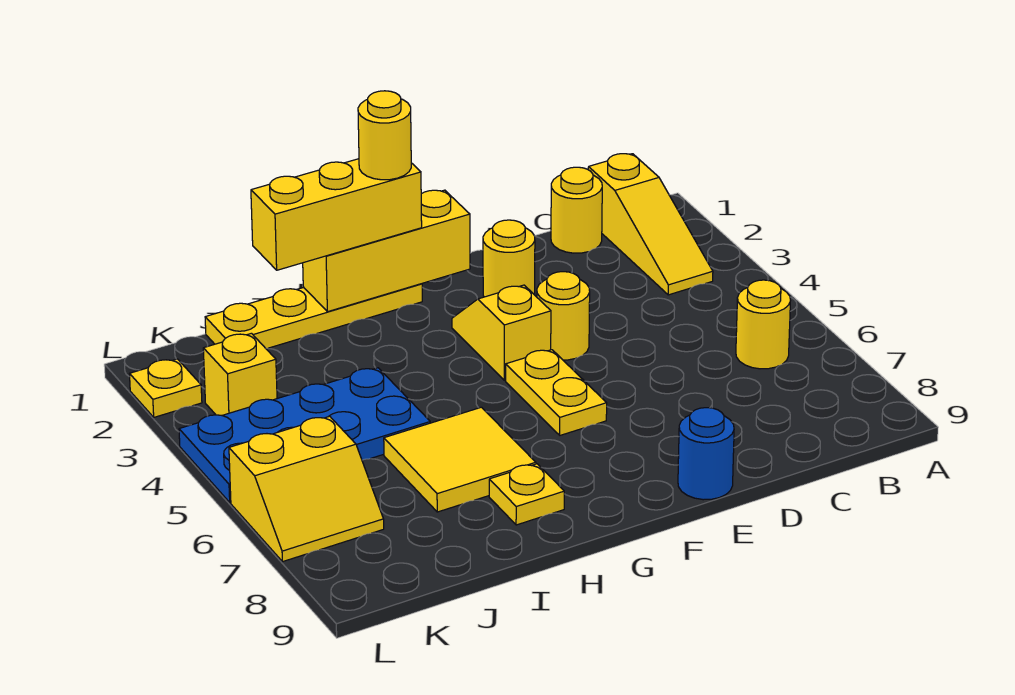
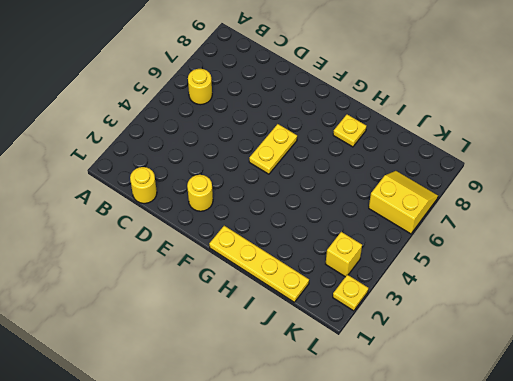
none -> yellow slope B1:B3 level 1 top 1
none -> yellow round brick E4 level 1
none -> blue round brick E9 level 1

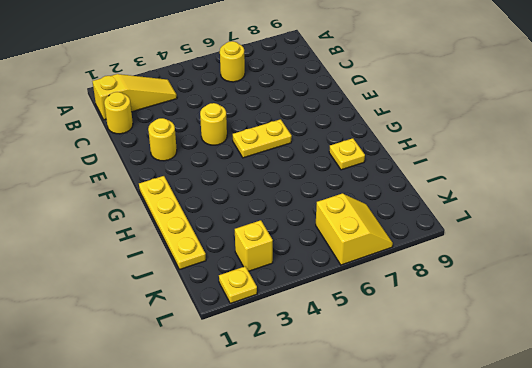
none -> blue round brick E9 level 1
none -> yellow slope F3:F4 level 1 top 4
none -> yellow tile H6:I7 level 1

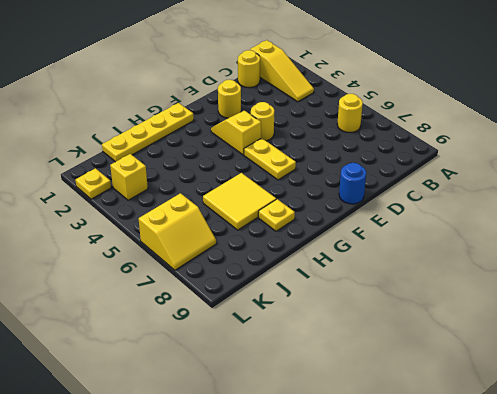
none -> blue plate I4:L5 level 1
none -> yellow brick F1:H1 level 2
none -> yellow brick G1:I1 level 3

